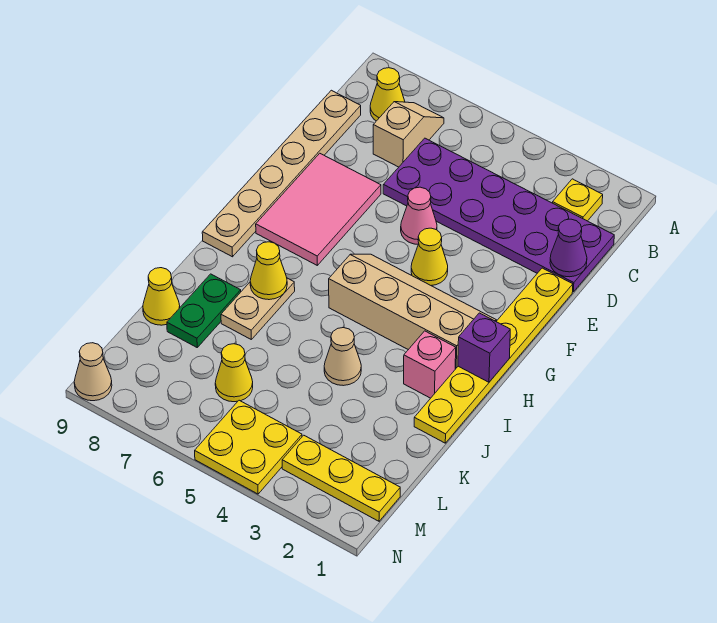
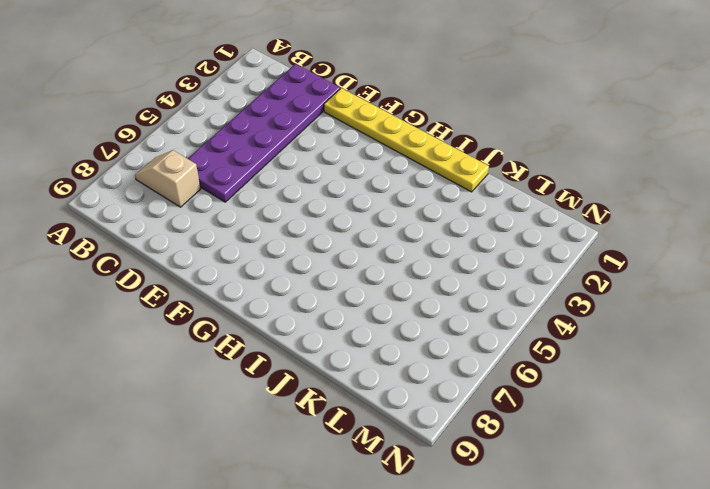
none -> yellow plate B2 level 1
none -> yellow cone B8 level 1
none -> tan plate C9:H9 level 1

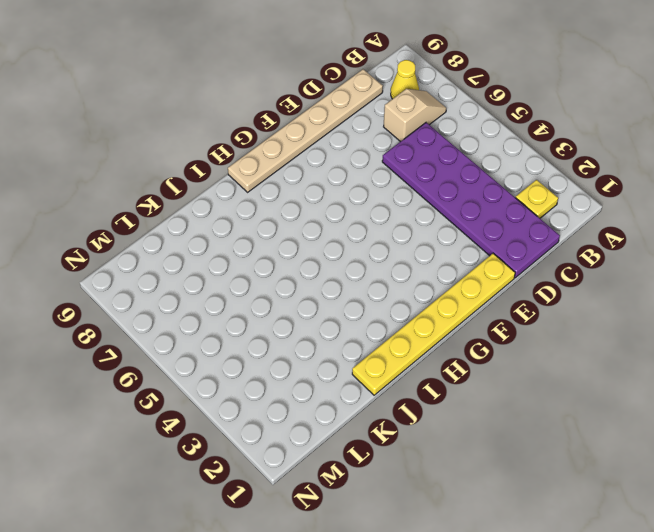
none -> pink cone E5 level 1
none -> pink tile E7:G8 level 1
none -> yellow cone F4 level 1

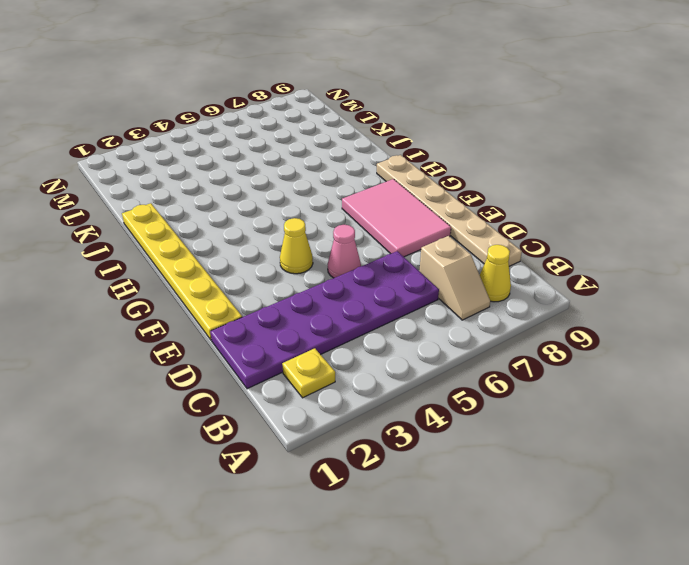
none -> tan slope G2:H5 level 1 top H
none -> pink brick I2 level 1
none -> tan plate I7:J7 level 1

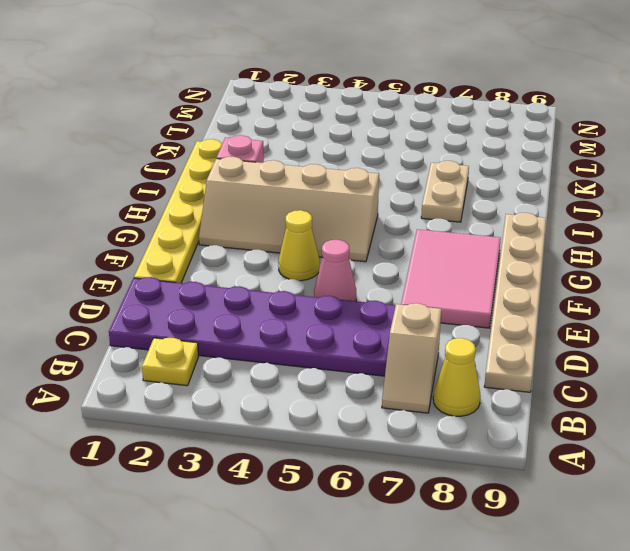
none -> tan cone J4 level 1
none -> green plate J8:K8 level 1
none -> yellow cone K9 level 1

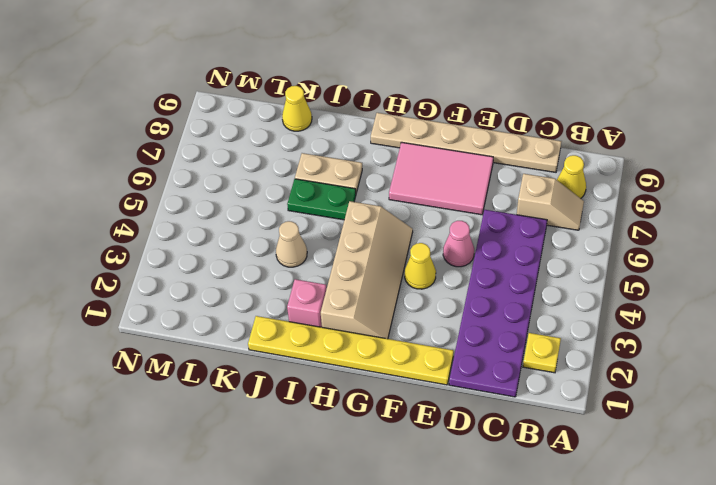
green plate I6:J6 level 1 -> green plate J8:K8 level 1
none -> yellow cone L6 level 1
none -> yellow plate M1:M3 level 1
none -> yellow plate M4:N5 level 1

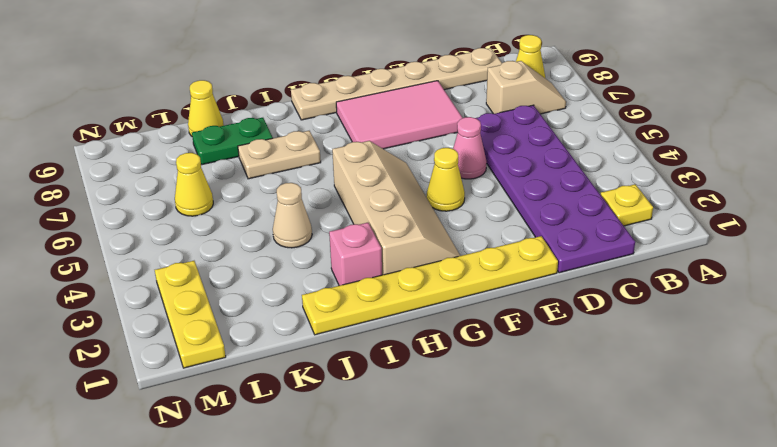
none -> yellow plate M4:N5 level 1
none -> tan cone N9 level 1
none -> purple cone D1 level 2

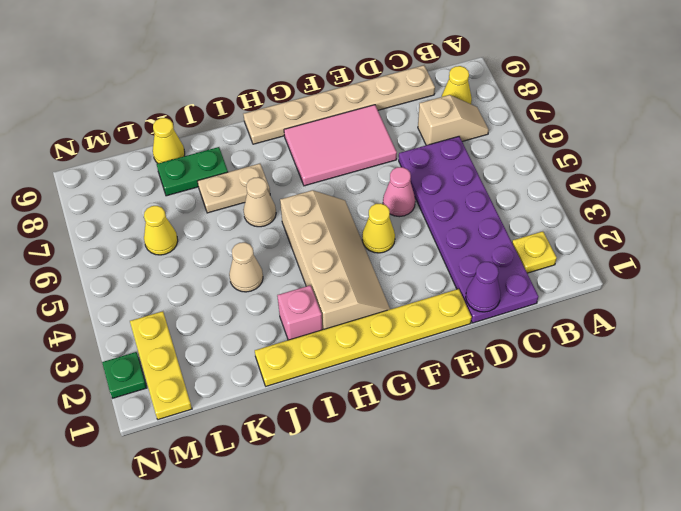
tan cone I6 level 1 -> tan cone N9 level 1
green plate N2 level 1 -> none
none -> yellow plate M4:N5 level 1
none -> purple brick H1 level 2
none -> yellow cone I7 level 2

